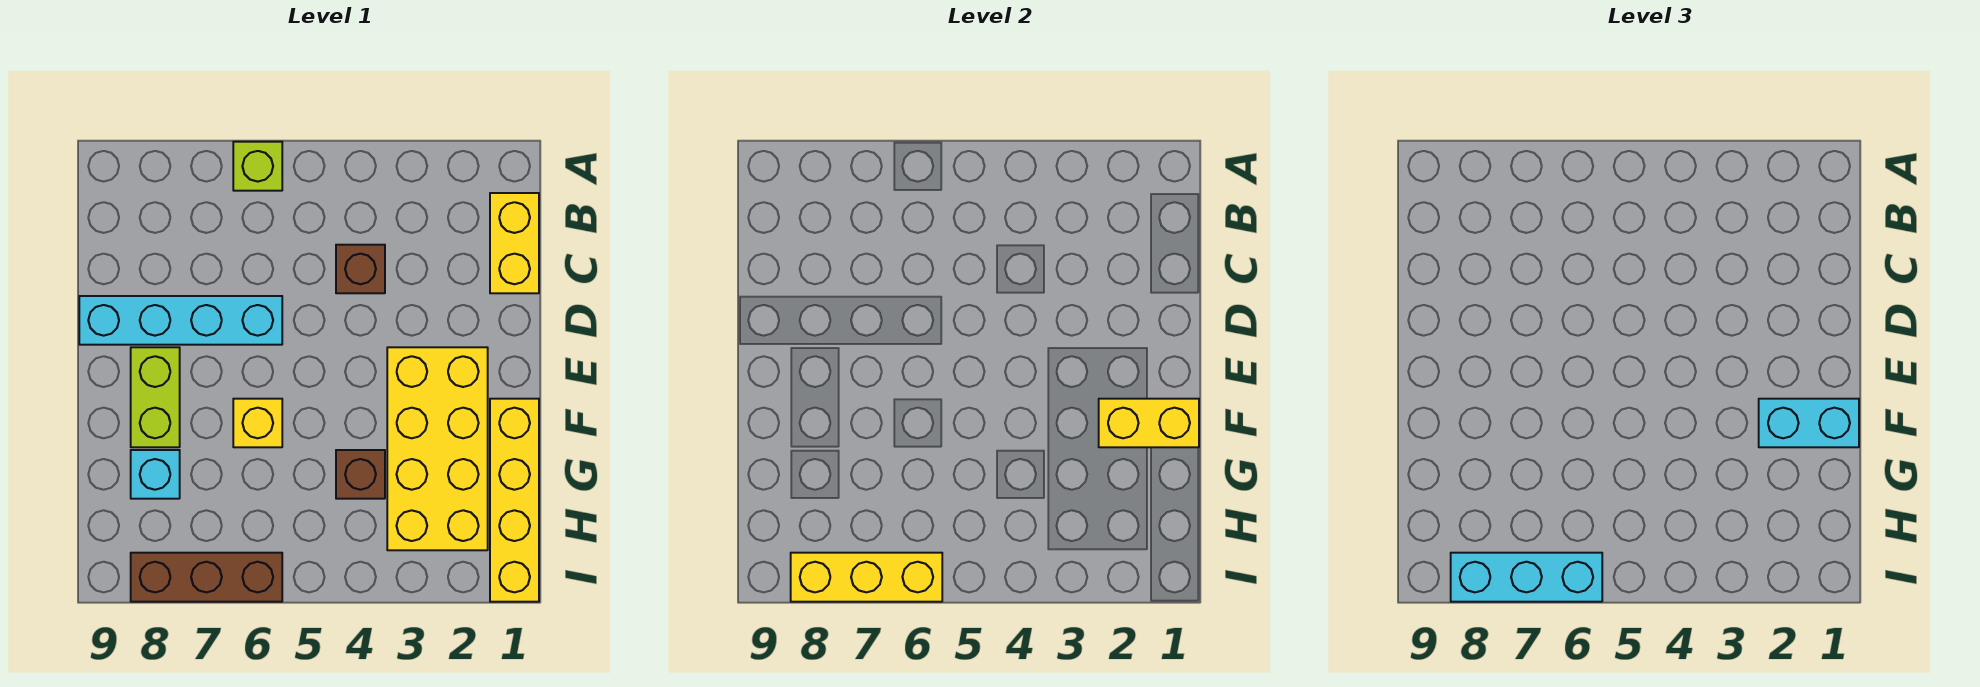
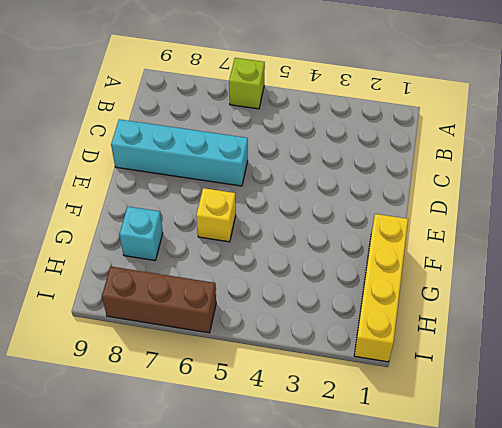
none -> yellow brick B1:C1 level 1
none -> brown brick C4 level 1
none -> yellow brick E2:H3 level 1

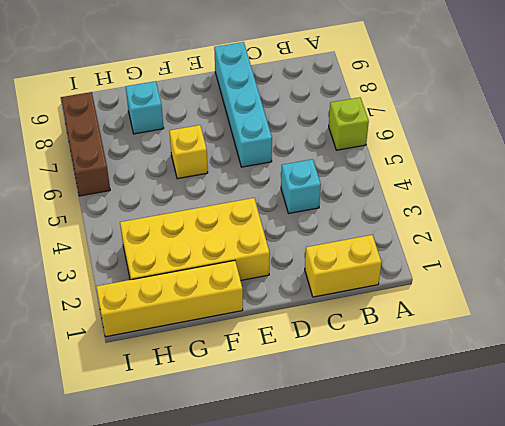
cyan brick C4 level 1 -> brown brick C4 level 1
none -> lime brick E8:F8 level 1
none -> brown brick G4 level 1
none -> yellow brick F1:F2 level 2

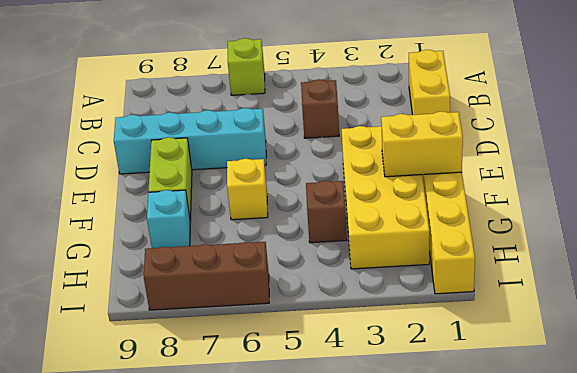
none -> yellow brick I6:I8 level 2
none -> cyan brick F1:F2 level 3
none -> cyan brick I6:I8 level 3

